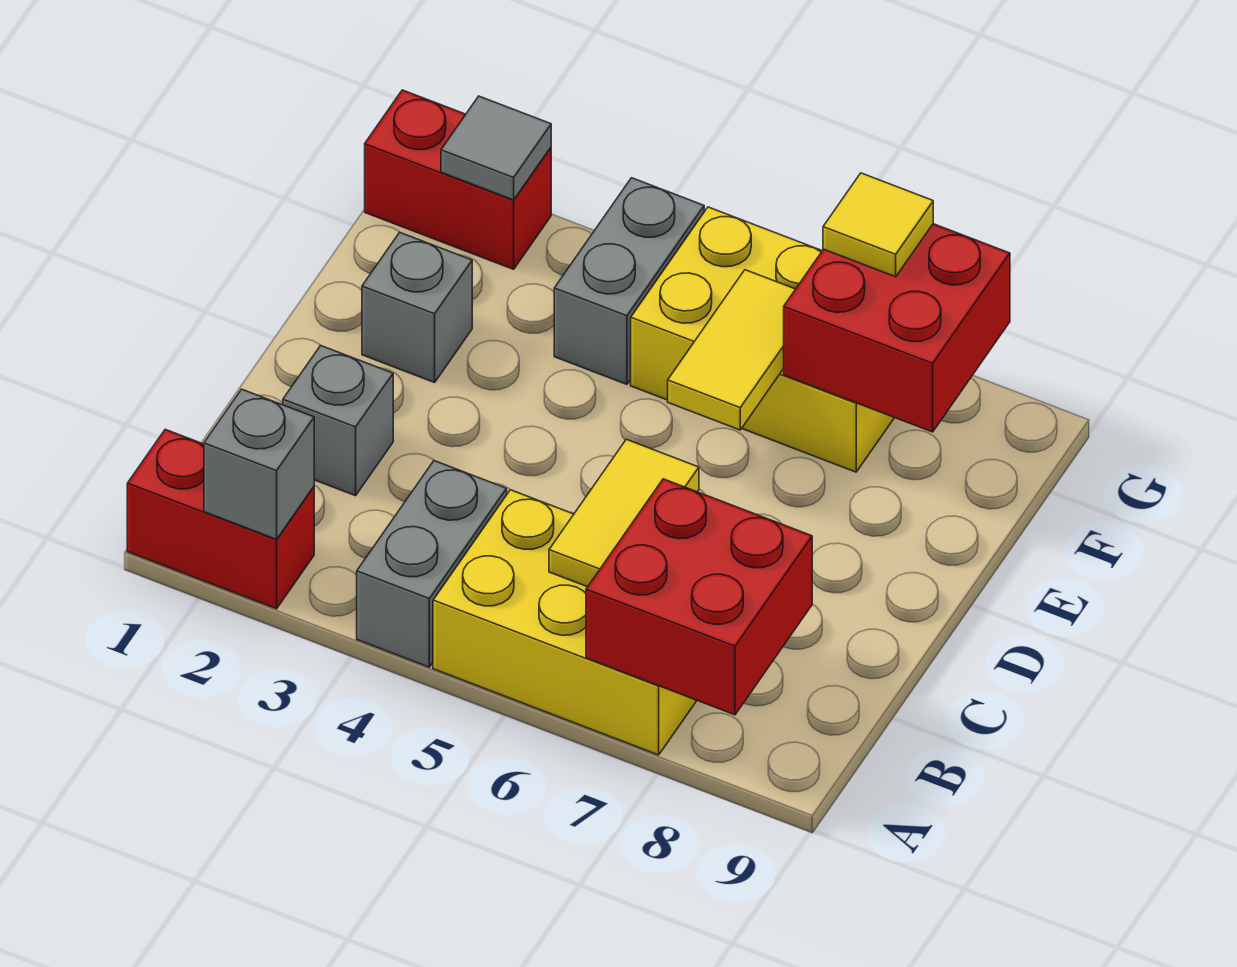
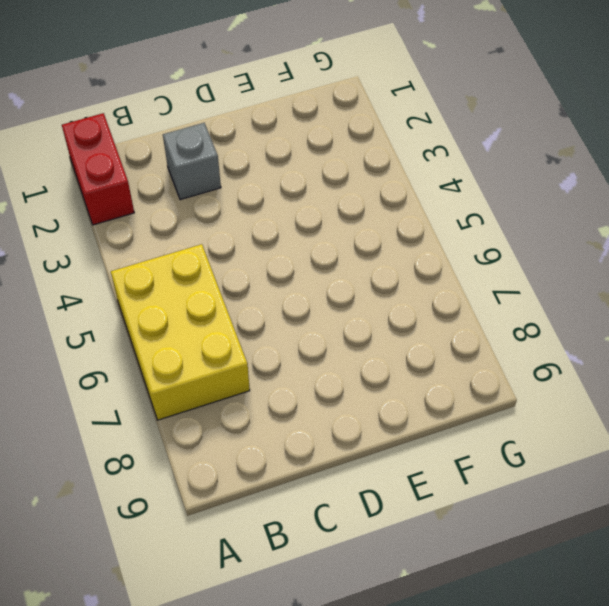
none -> grey brick A4:B4 level 1
none -> grey brick E2 level 1
none -> grey brick F4:G4 level 1

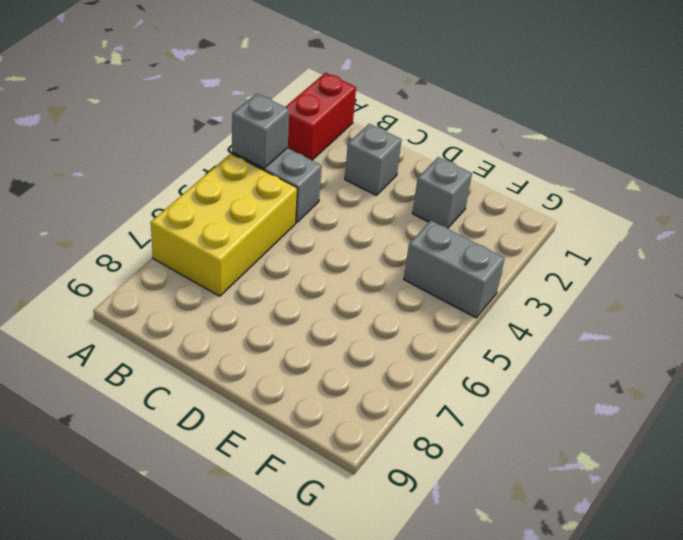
grey brick A4 level 2 -> grey brick A2 level 2
none -> yellow brick F5:G7 level 1
none -> red brick G1:G2 level 1
none -> red brick A7:B8 level 2

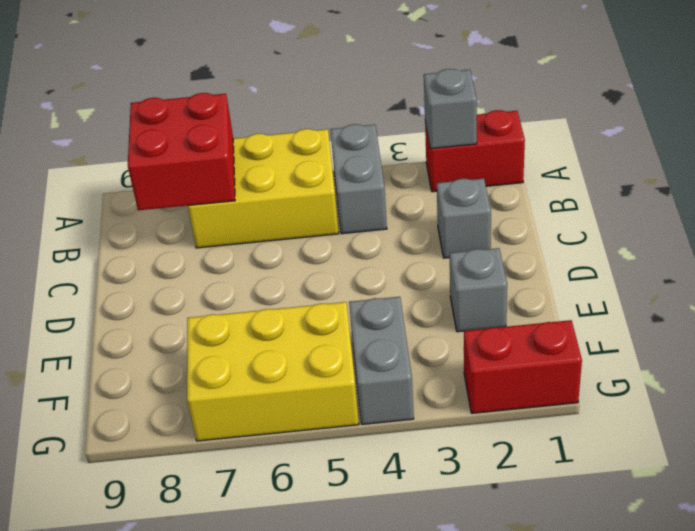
none -> yellow tile B6:C6 level 2
none -> yellow tile E6:F6 level 2
none -> red brick F7:G8 level 2

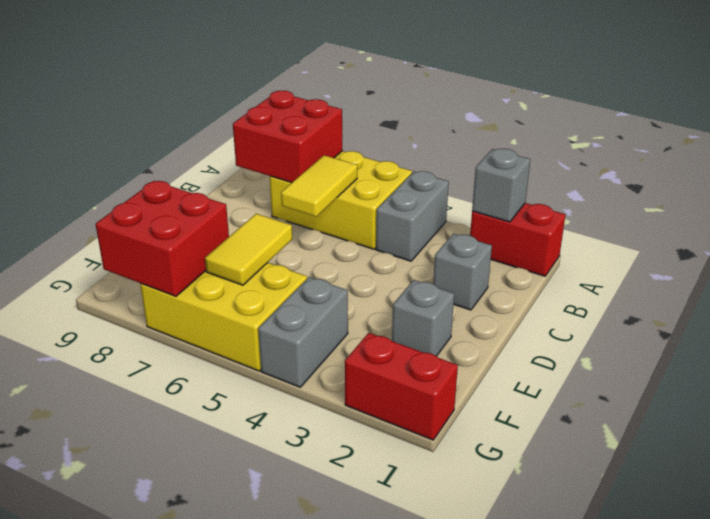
none -> grey tile G2 level 2
none -> yellow tile G7 level 3

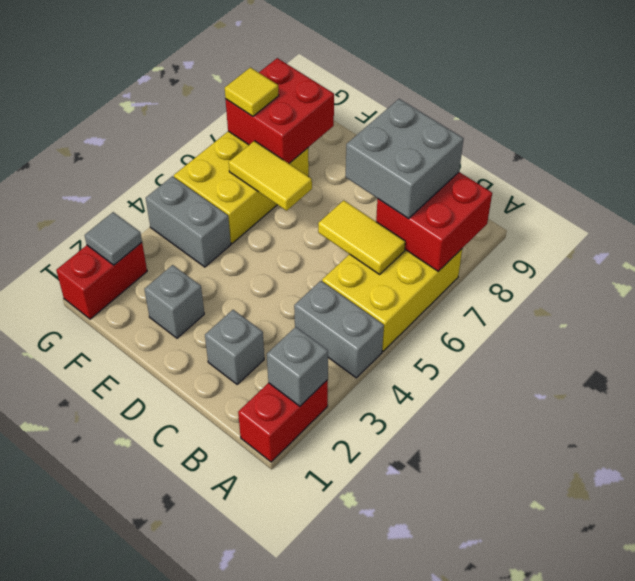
grey brick B7:C8 level 3 -> none

